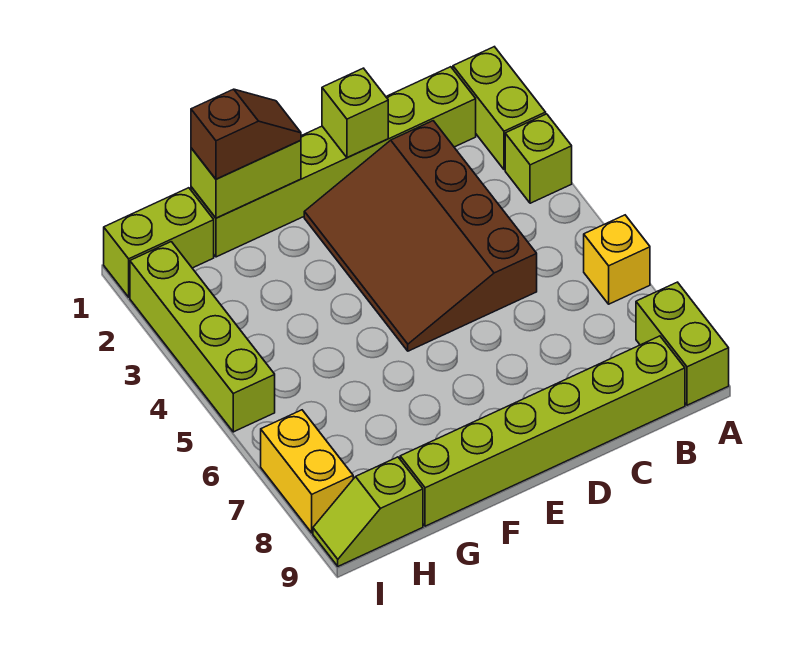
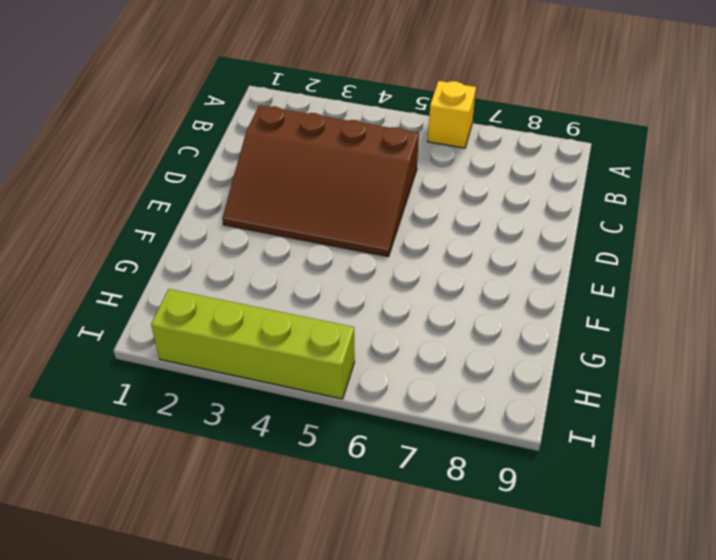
none -> lime brick A1:A2 level 1
none -> lime brick A3 level 1
none -> lime brick A8:A9 level 1

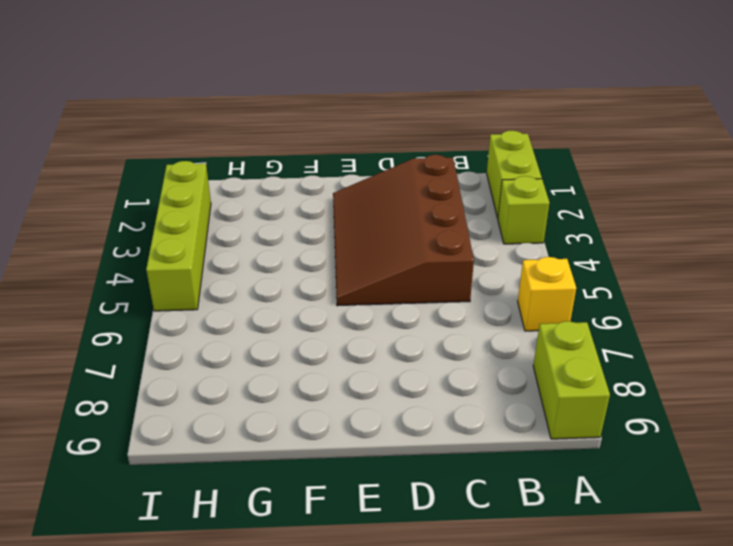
none -> lime brick B1:G1 level 1
none -> lime brick B9:G9 level 1
none -> lime brick H1:I1 level 1

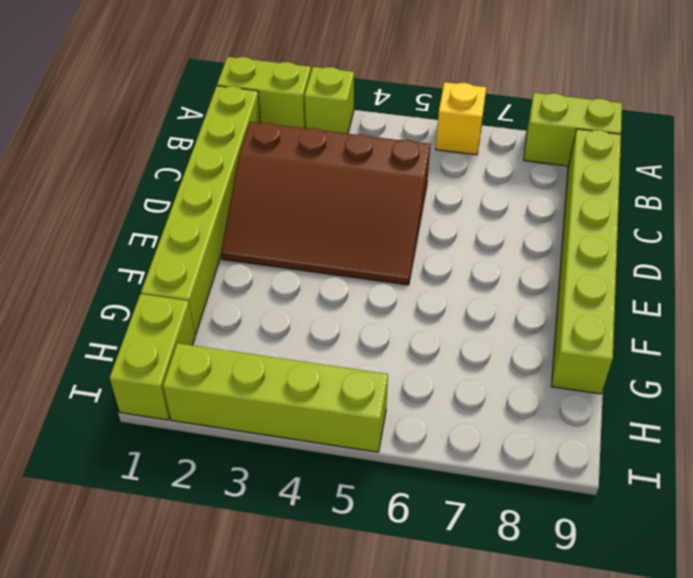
none -> lime slope H9:I9 level 1 top H
none -> yellow brick I7:I8 level 1
none -> lime brick D1 level 2

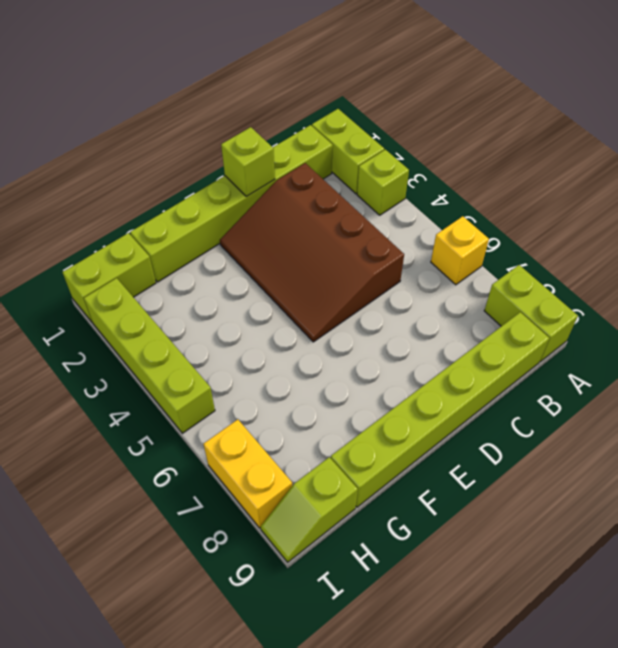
none -> lime brick F1:G1 level 2
none -> brown slope F1:G1 level 3 top G

